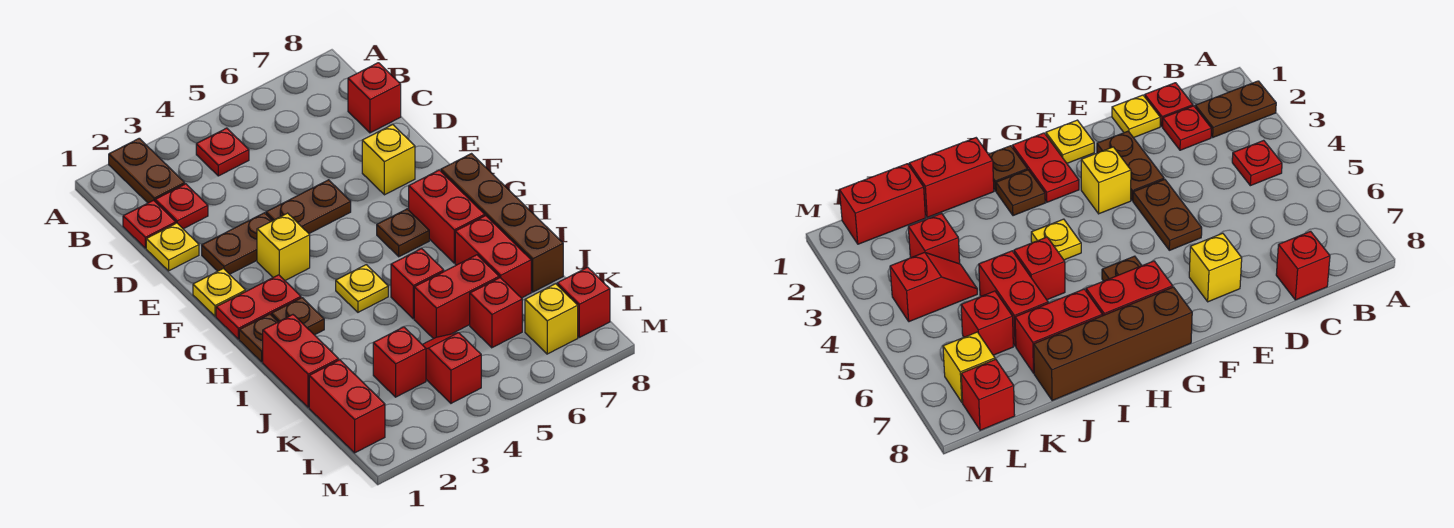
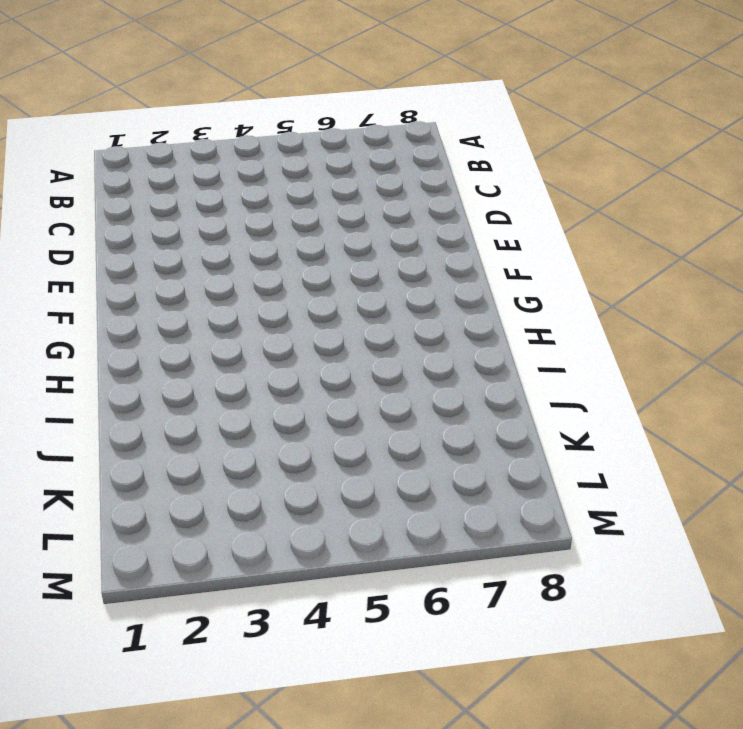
none -> brown plate A2:B2 level 1
none -> red plate B4 level 1
none -> red plate C1 level 1

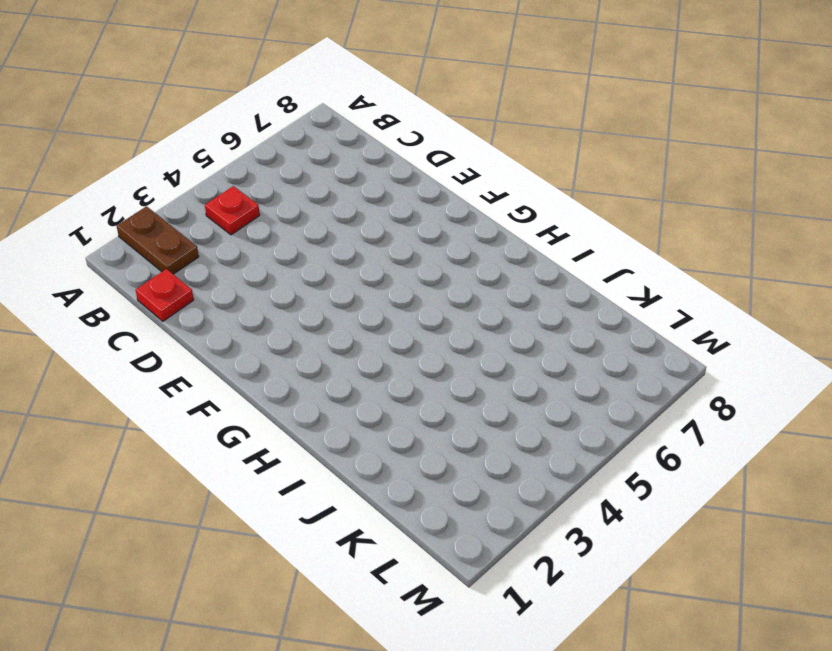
none -> red plate C2 level 1
none -> red brick C8 level 1
none -> yellow plate D1 level 1

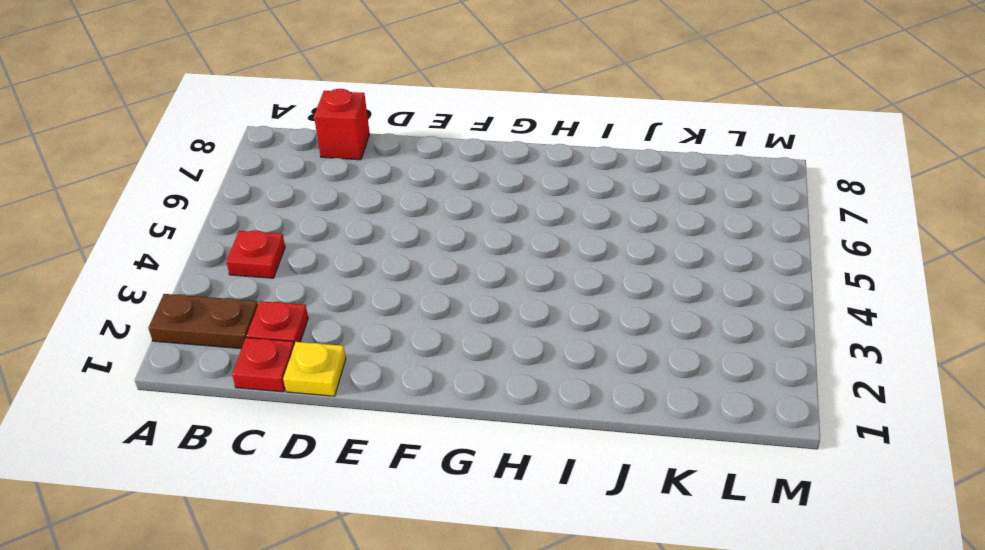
none -> brown plate E2:E3 level 1
none -> brown plate E4:E5 level 1
none -> yellow brick E7 level 1

